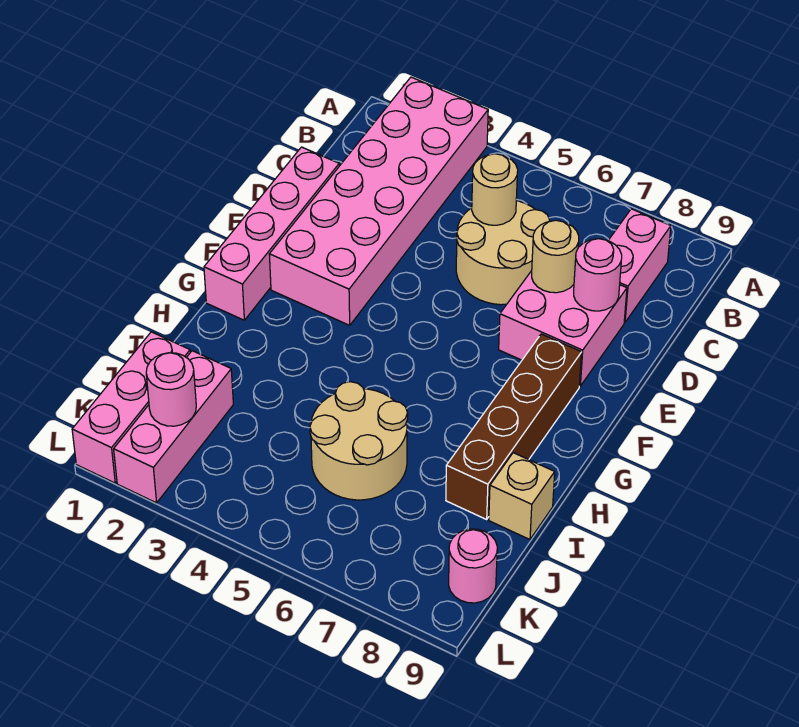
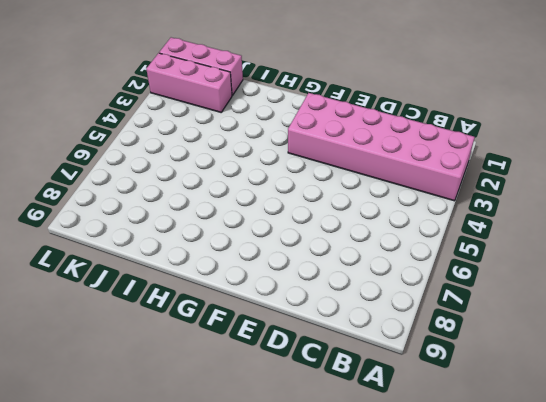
none -> pink brick B8:C8 level 1
none -> tan round brick C5:D6 level 1
none -> pink brick D1:G1 level 1

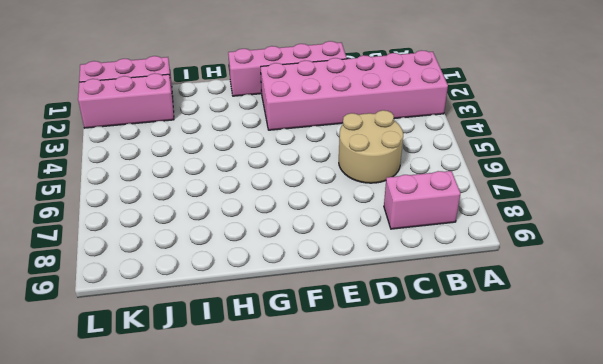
none -> pink brick D7:E8 level 1
none -> brown brick F8:I8 level 1
none -> tan round brick I5:J6 level 1

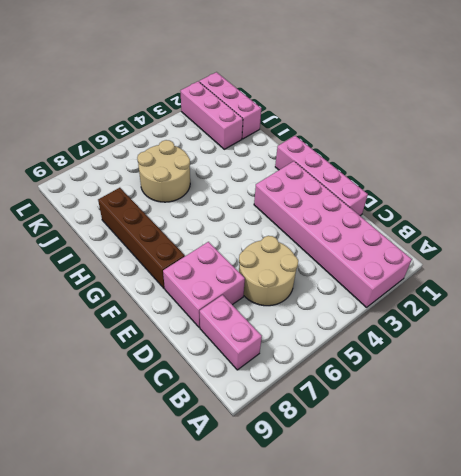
none -> tan brick I9 level 1
none -> pink round brick K9 level 1
none -> tan round brick C5 level 2

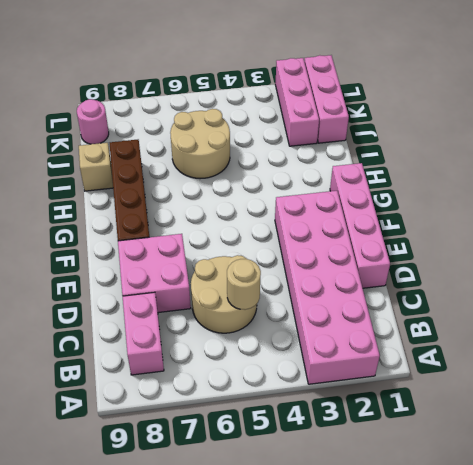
none -> tan round brick D7 level 2
none -> pink round brick D8 level 2
none -> pink round brick K2 level 2

